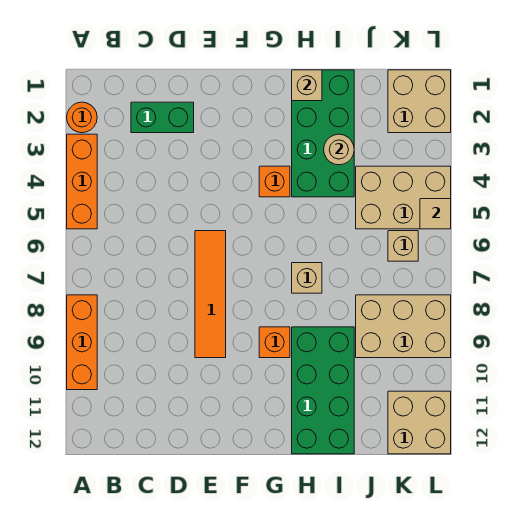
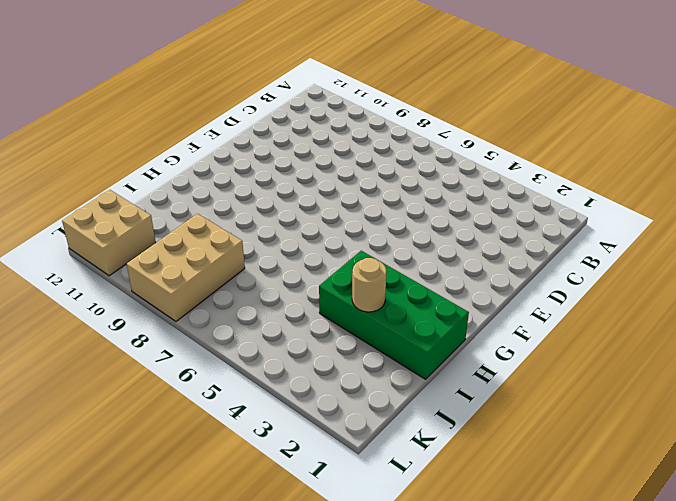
none -> orange round brick A2 level 1
none -> orange brick A3:A5 level 1
none -> orange brick A8:A10 level 1

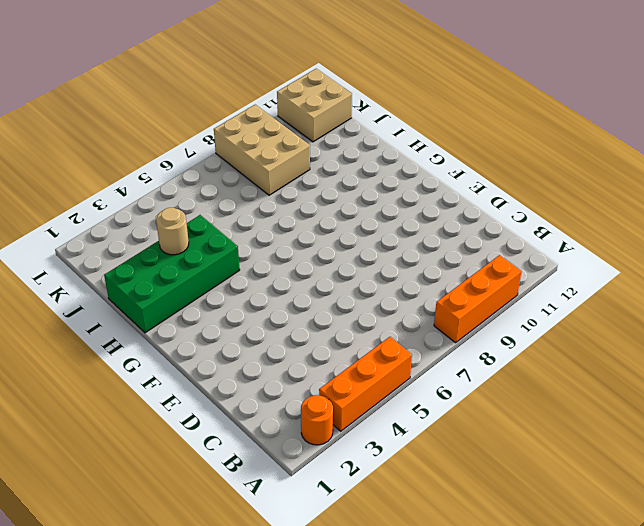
none -> green brick C2:D2 level 1
none -> orange tile E6:E9 level 1
none -> orange brick G4 level 1

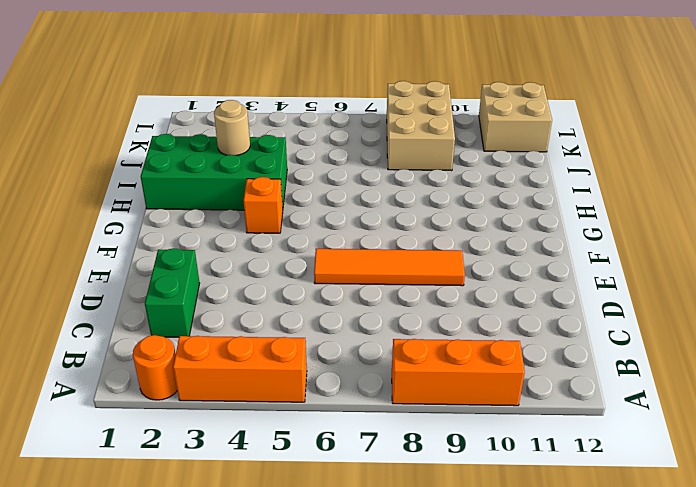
none -> orange brick G9 level 1
none -> tan brick H7 level 1
none -> green brick H9:I12 level 1

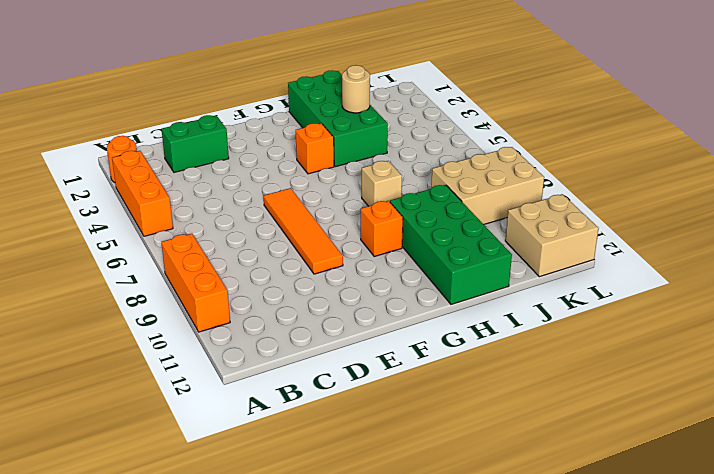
none -> tan brick J4:L5 level 1
none -> tan brick K1:L2 level 1
none -> tan brick K6 level 1

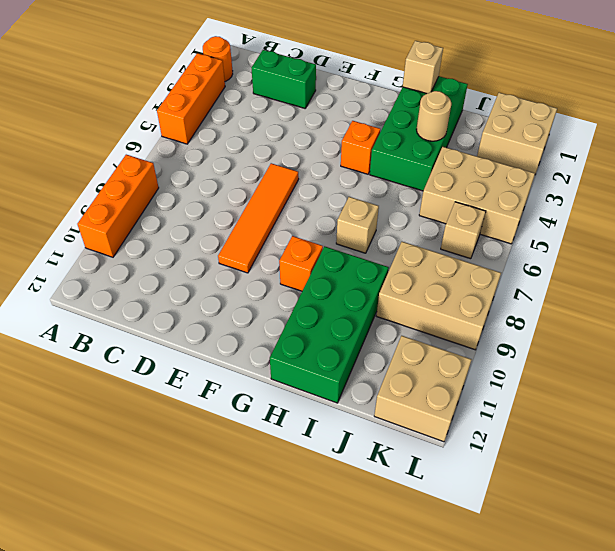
none -> tan tile L5 level 2

